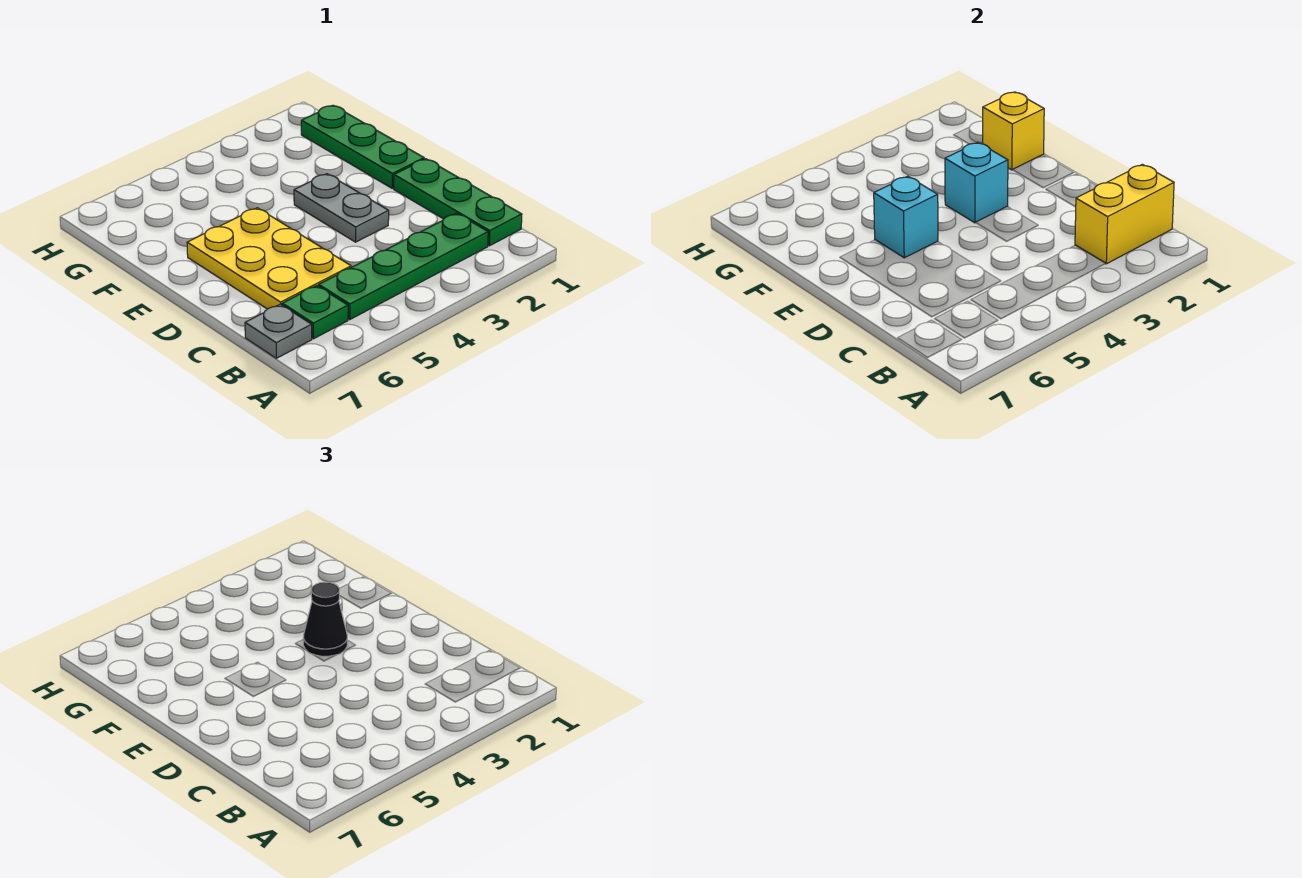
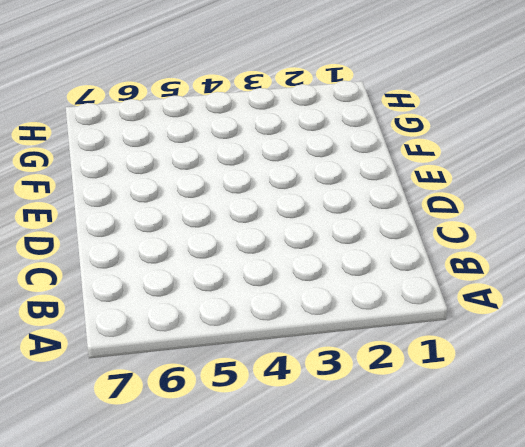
none -> green plate B1:D1 level 1
none -> green plate B2:B5 level 1
none -> green plate B6 level 1

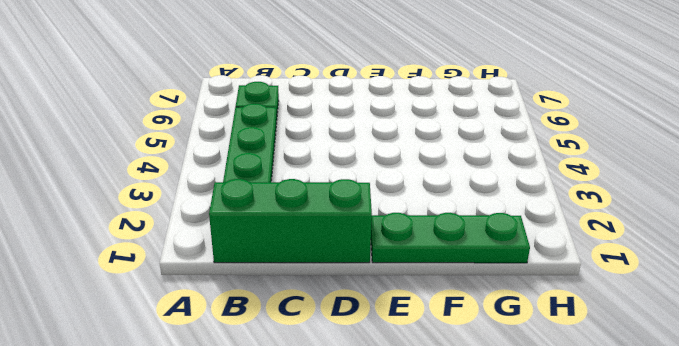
green brick B1:D1 level 1 -> green plate B1:D1 level 1
none -> grey plate B7 level 1
none -> yellow plate C5:E6 level 1
none -> grey plate D3:E3 level 1

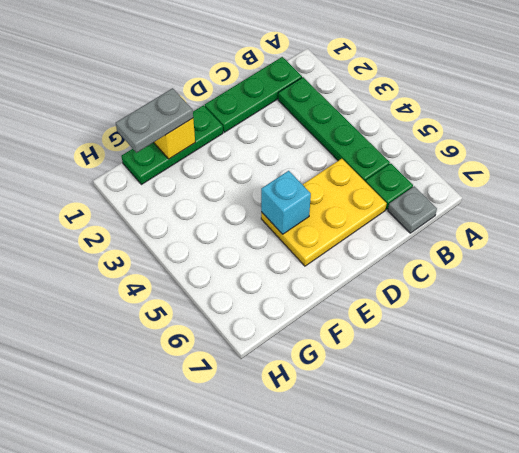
grey plate F1:G1 level 3 -> grey plate D3:E3 level 1
none -> yellow brick B1:B2 level 2
none -> cyan brick E3 level 2
none -> black cone E3 level 3

